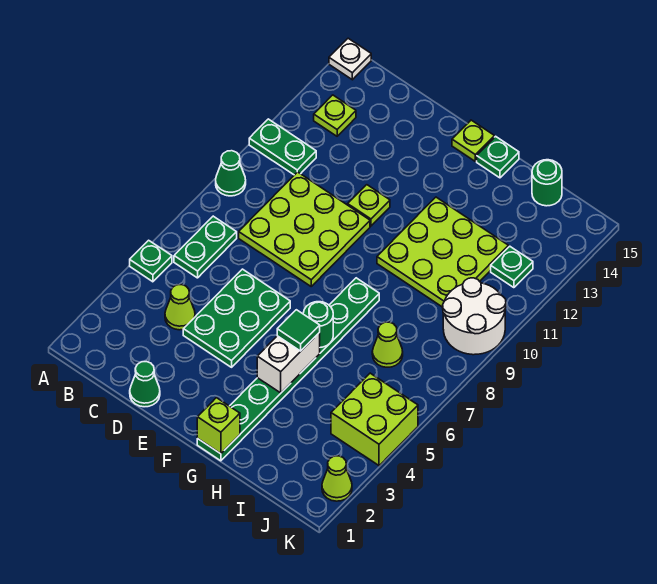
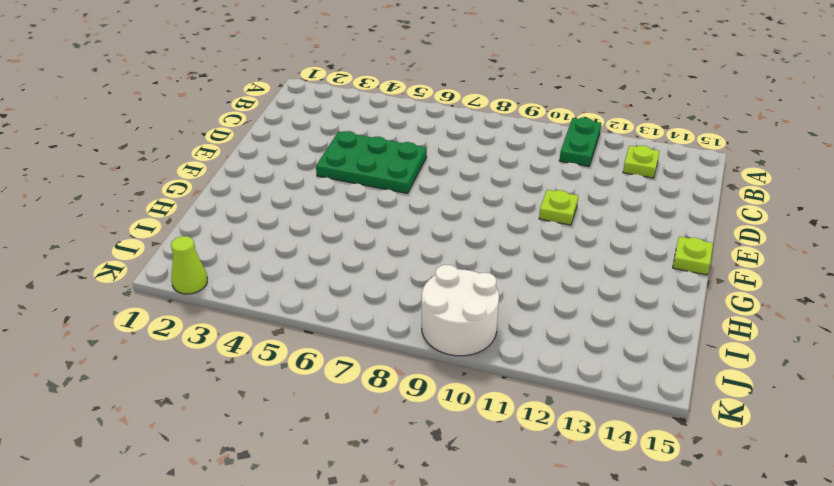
none -> green plate A5 level 1
none -> green cone A9 level 1
none -> white plate A15 level 1

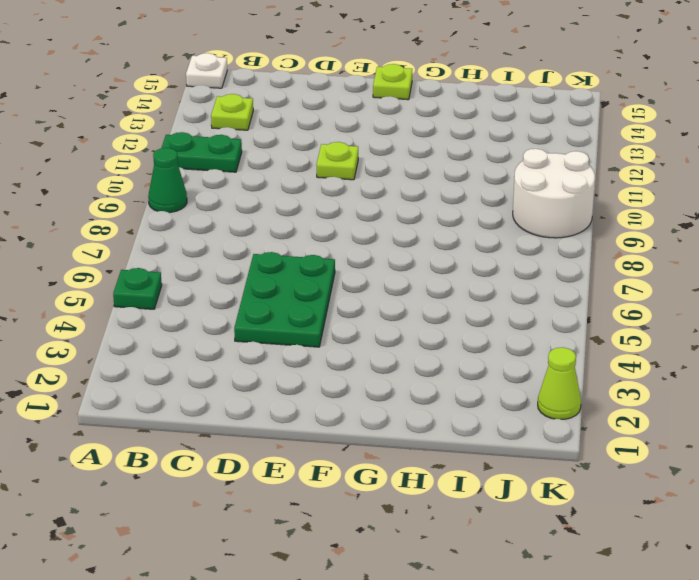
none -> green plate B6:B7 level 1
none -> lime cone C4 level 1
none -> lime plate C8:E10 level 1

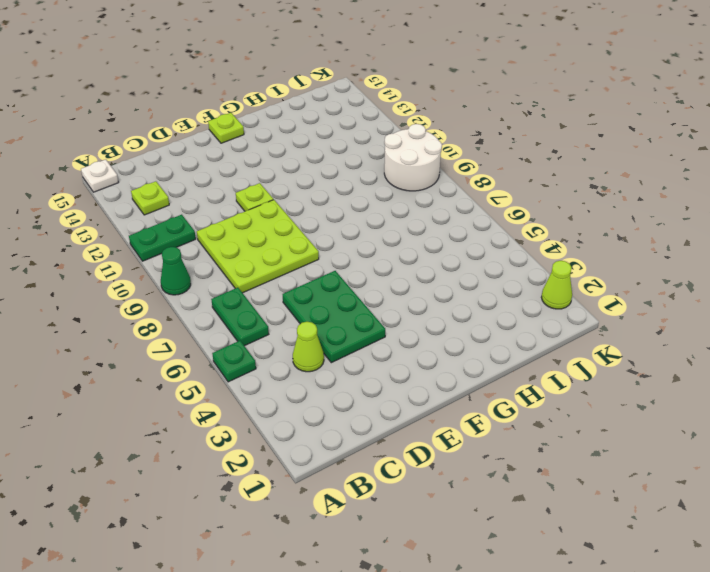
none -> green cone D1 level 1
none -> green plate G1:G8 level 1
none -> lime plate G10:I12 level 1

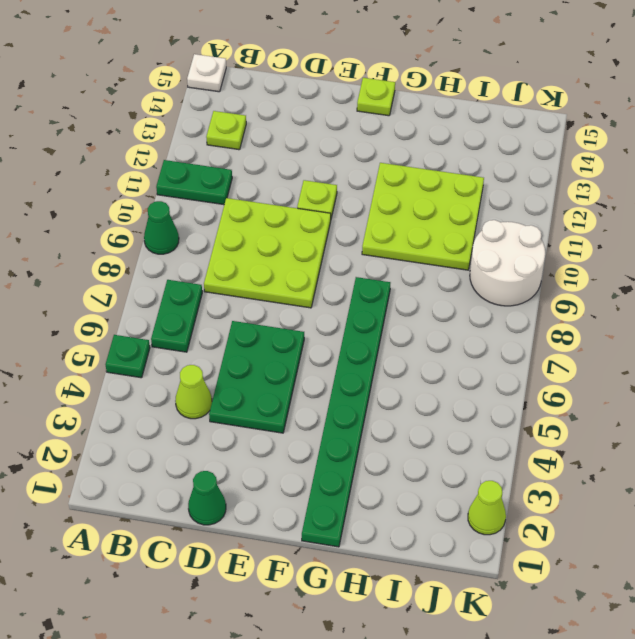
none -> green plate G15 level 1
none -> lime cone I7 level 1
none -> green round brick I15 level 1

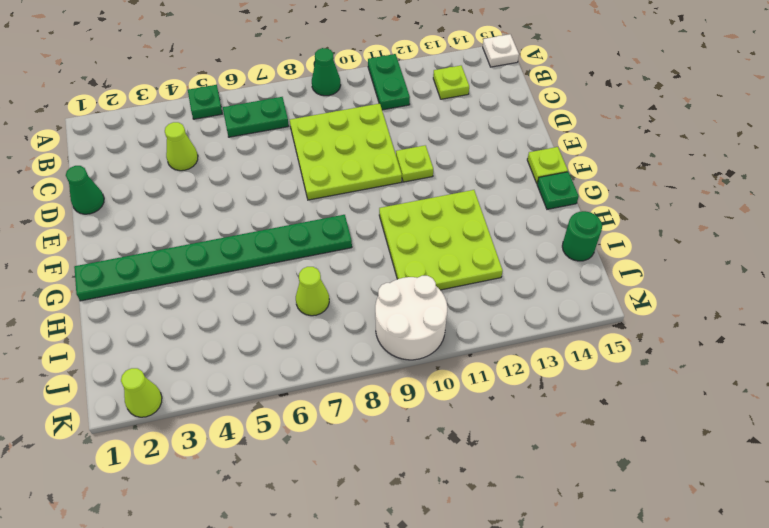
none -> green plate D4:E6 level 1
none -> lime brick J4:K5 level 1
none -> green plate J12 level 1

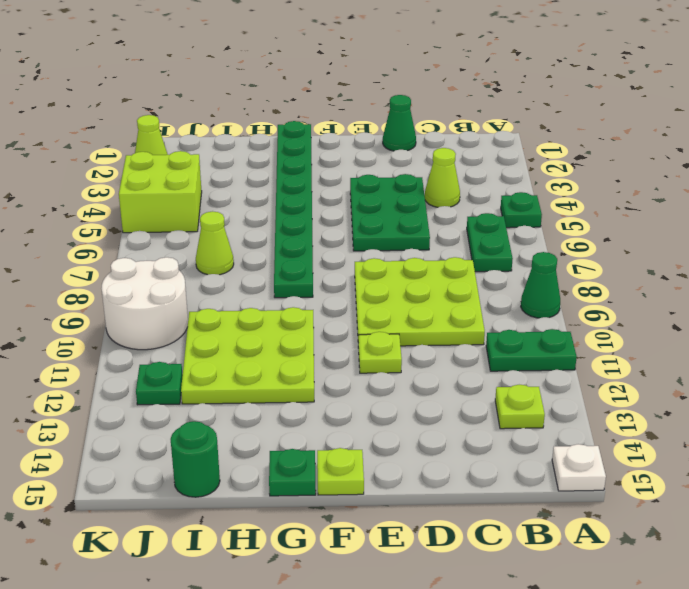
none -> lime brick G1 level 2
none -> white brick G4:G5 level 2
none -> green round brick G6 level 2

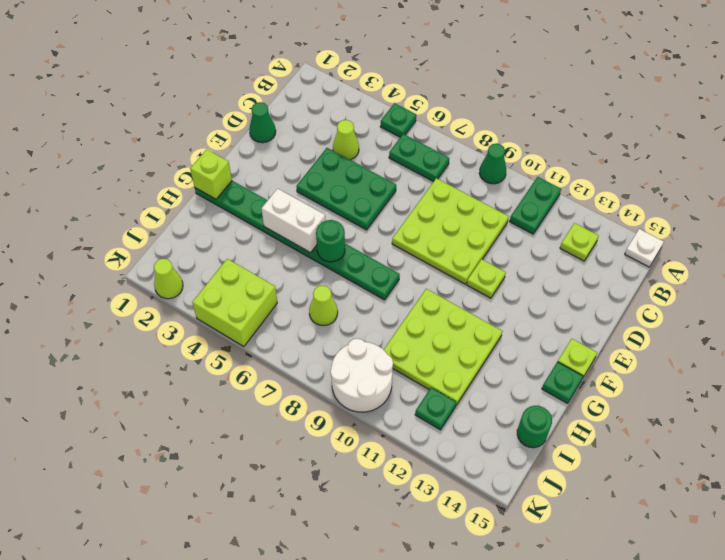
none -> green tile G5 level 3

